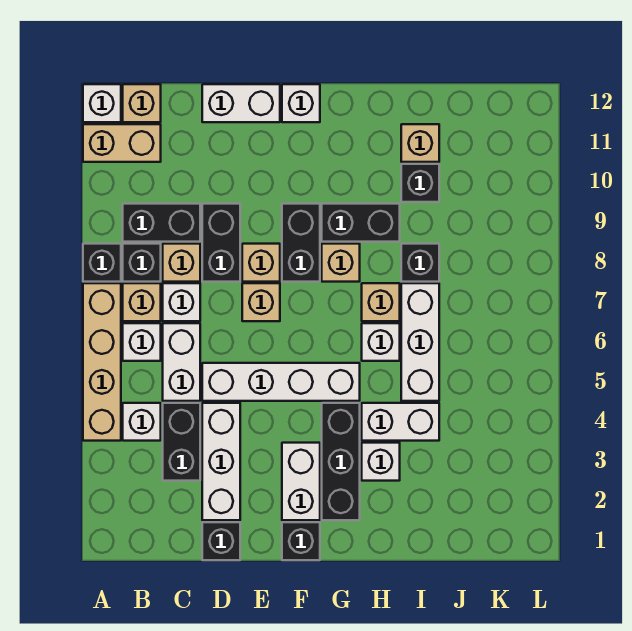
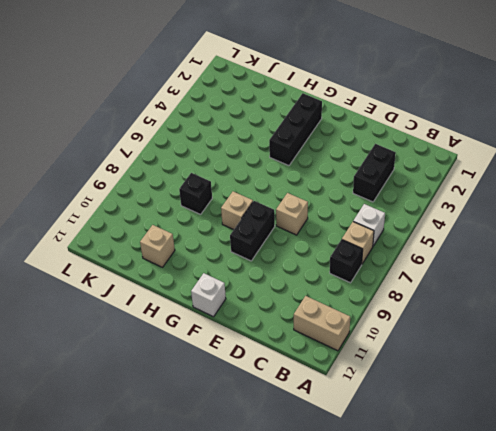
none -> tan brick A4:A7 level 1
none -> black brick A8 level 1
none -> white brick A12 level 1
none -> white brick B4 level 1

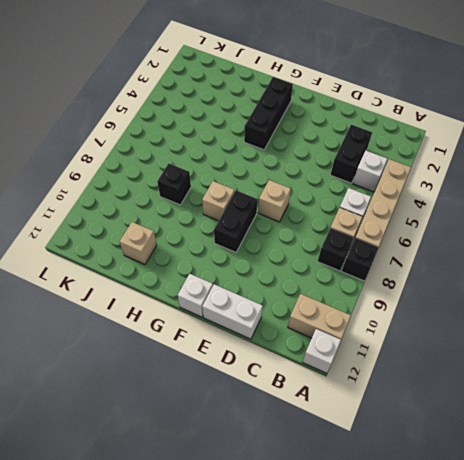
none -> black brick B9:C9 level 1
none -> tan brick B12 level 1
none -> white brick C5:C6 level 1
none -> white brick C7 level 1

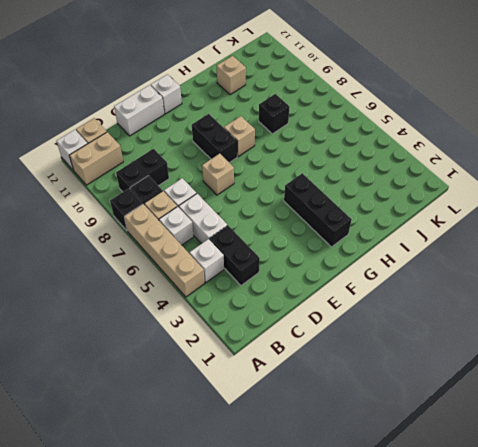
none -> tan brick C8 level 1
none -> black brick D1 level 1
none -> white brick D2:D4 level 1
none -> white brick D5:G5 level 1

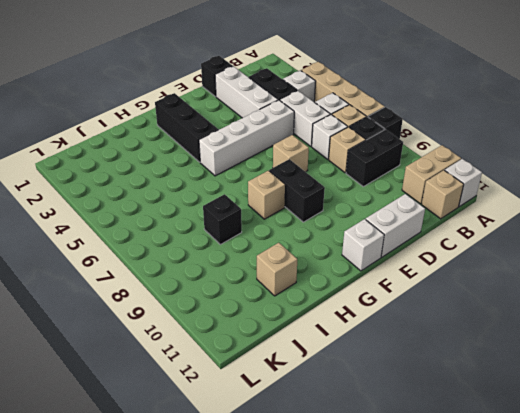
none -> black brick D8:D9 level 1
none -> tan brick E8 level 1
none -> black brick F1 level 1
none -> white brick F2:F3 level 1

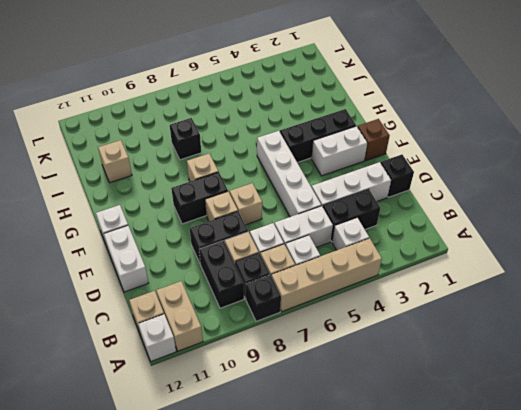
brown brick F1 level 1 -> black brick F1 level 1
none -> black brick G9:H9 level 1
none -> white brick H3 level 1
none -> white brick H4:I4 level 1
none -> white brick H6 level 1

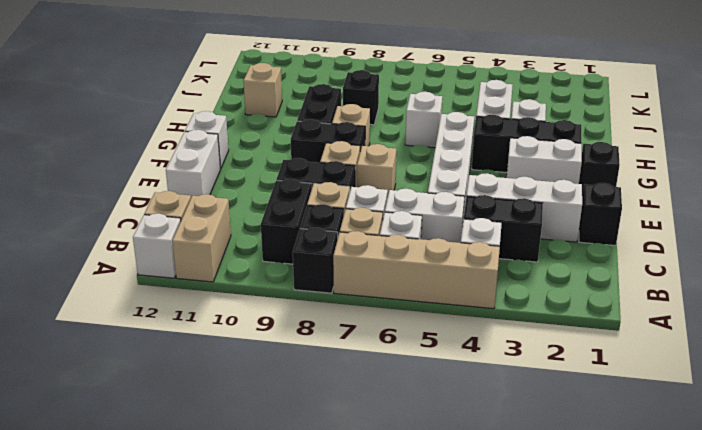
none -> tan brick H7 level 1
none -> white brick I5:I7 level 1
none -> black brick I10 level 1

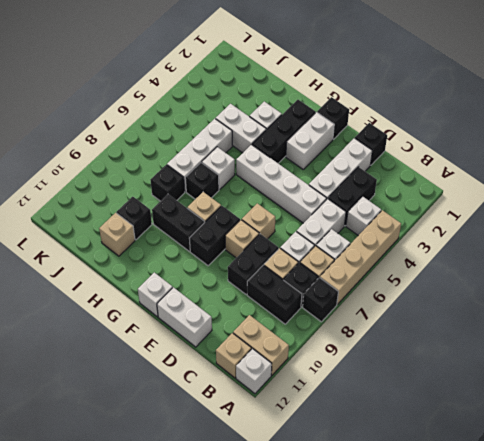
black brick H7 level 1 -> tan brick H7 level 1

